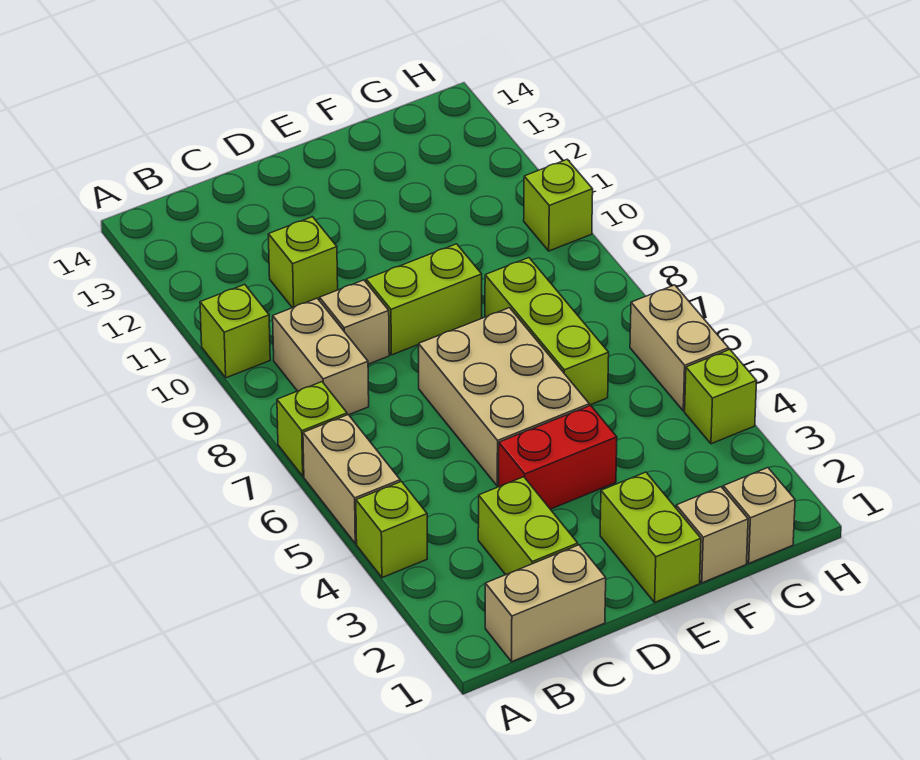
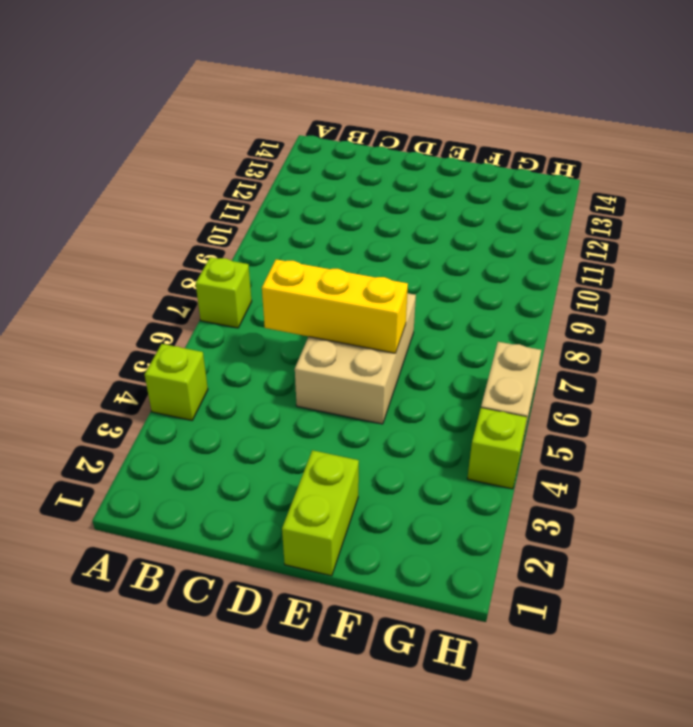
yellow brick C6:E6 level 2 -> none
none -> tan brick A5:A6 level 1
none -> lime brick A10 level 1
none -> tan brick B1:C1 level 1

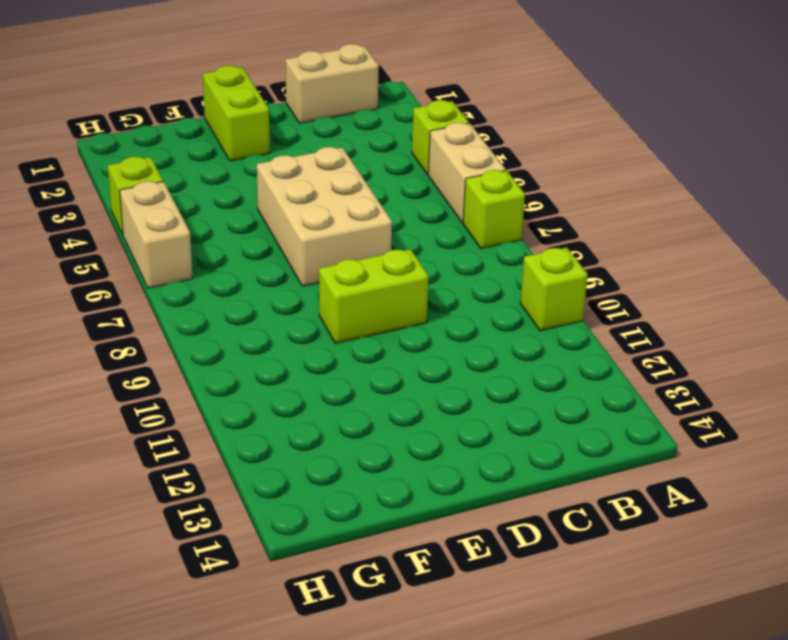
none -> tan brick B8:B9 level 1
none -> lime brick C2:C3 level 1
none -> tan brick C9 level 1

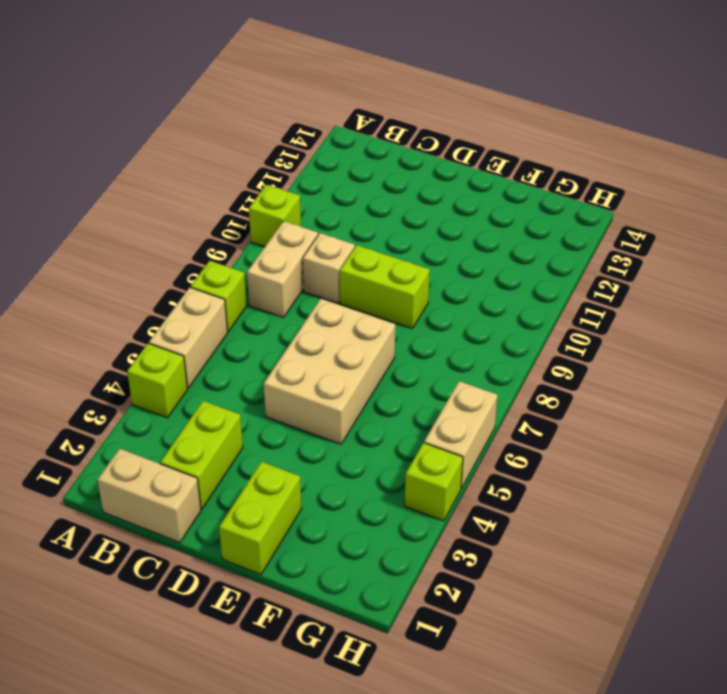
none -> lime brick C11 level 1
none -> red brick D4:E4 level 1
none -> tan brick F1 level 1

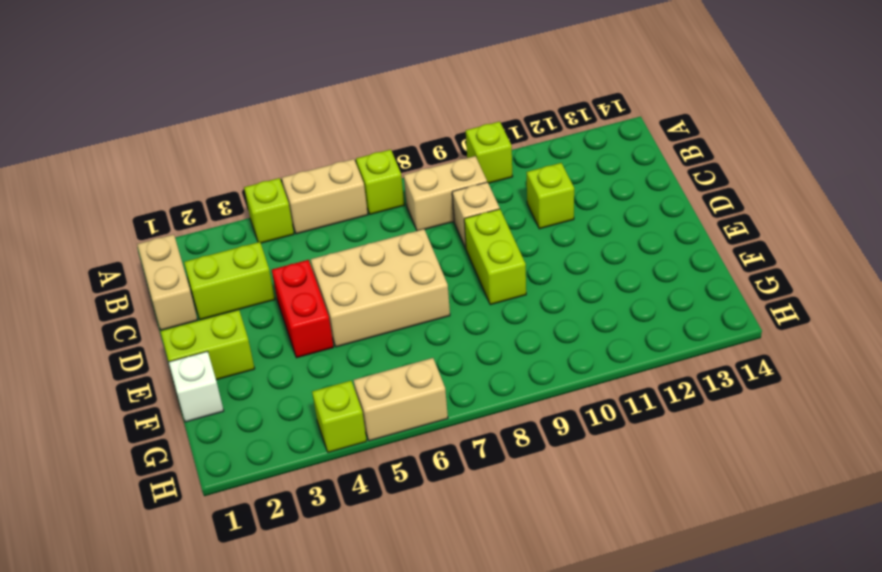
white brick F1 level 1 -> tan brick F1 level 1
none -> lime brick F6:F8 level 1
none -> tan brick G1 level 1
none -> lime brick H10 level 1

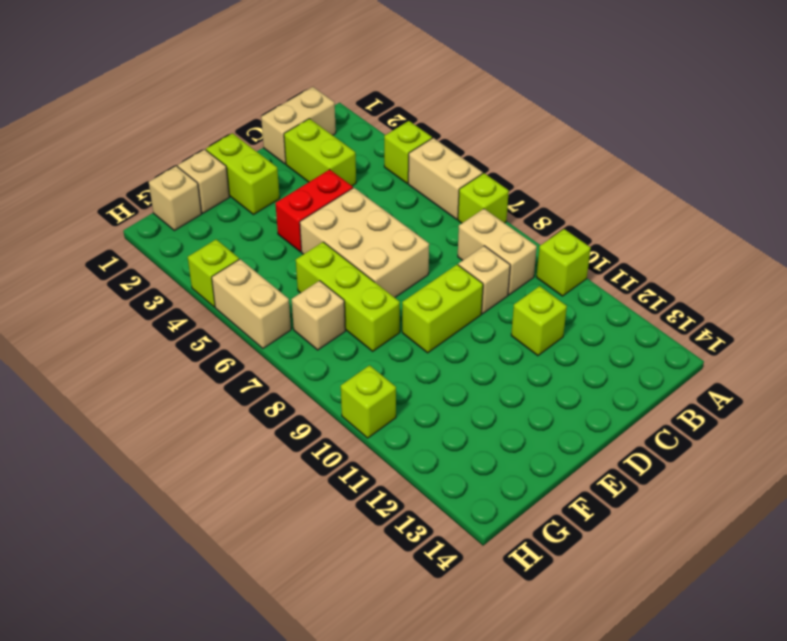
tan brick G7 level 1 -> none

